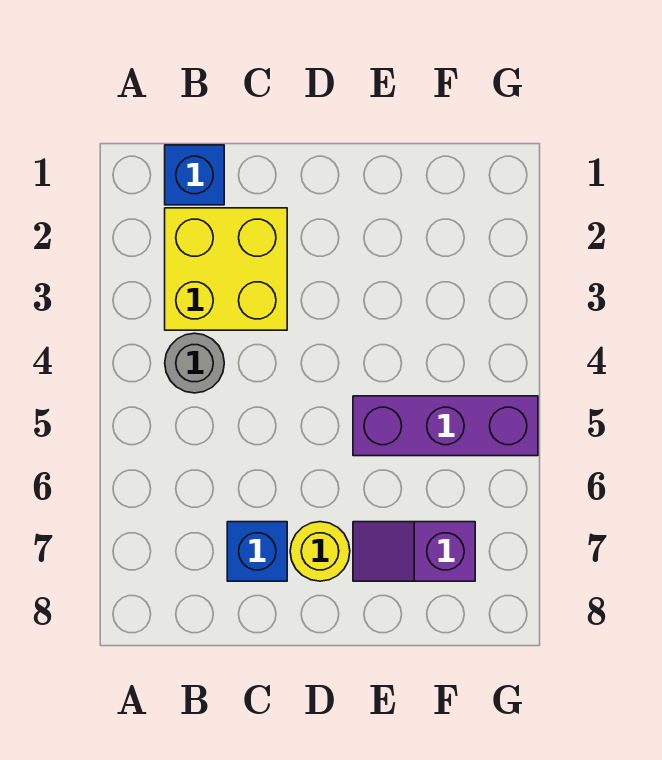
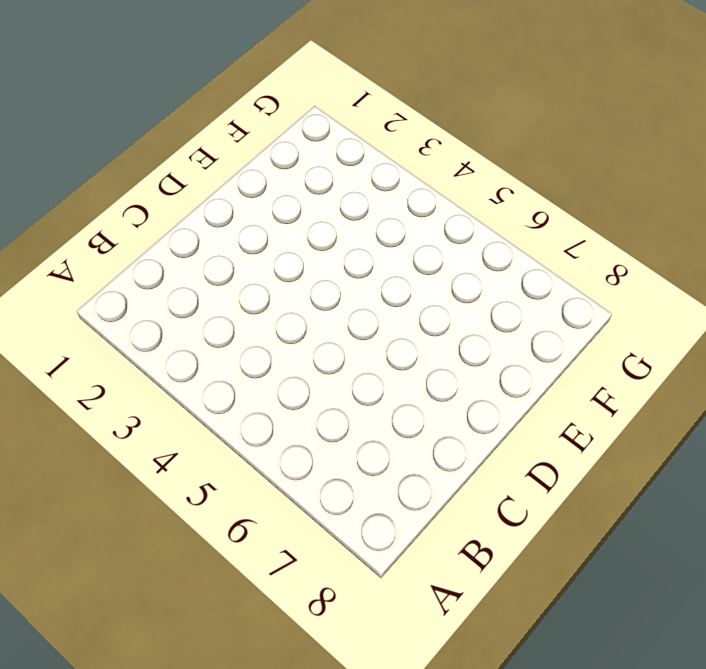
none -> blue brick B1 level 1
none -> yellow brick B2:C3 level 1

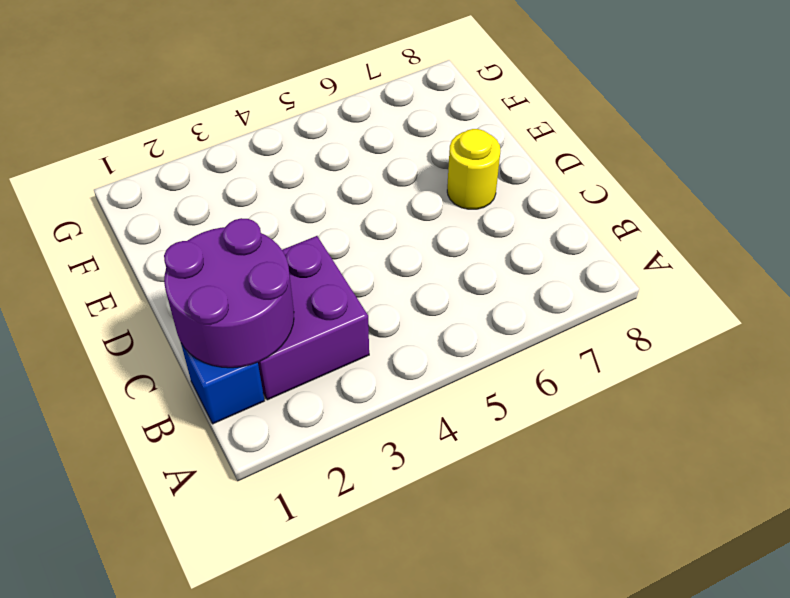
purple round brick B1:C2 level 2 -> none
purple brick B2:C3 level 1 -> yellow brick B2:C3 level 1
none -> grey round brick B4 level 1
none -> blue brick C7 level 1

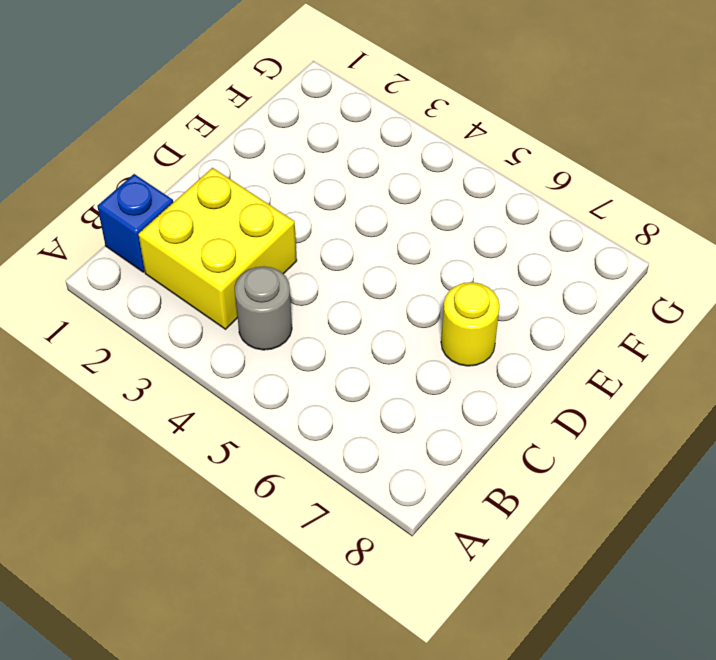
none -> blue brick C7 level 1
none -> purple brick E5:G5 level 1

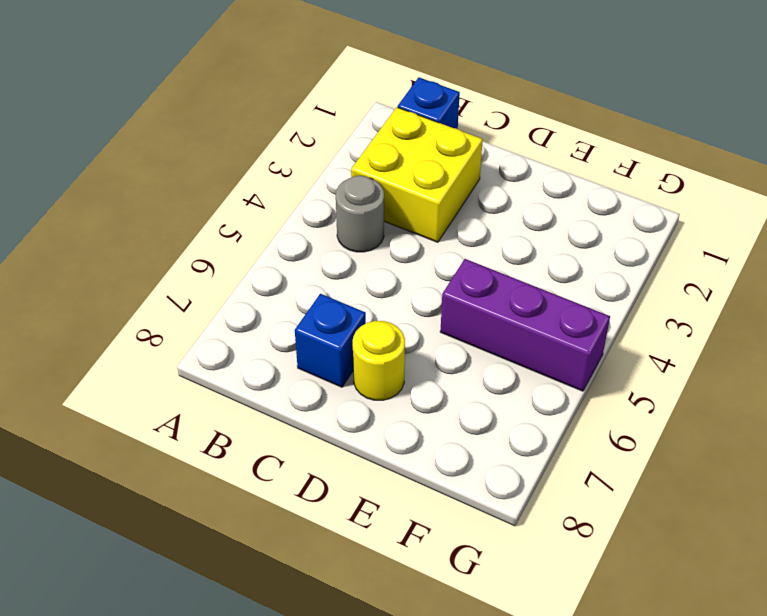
none -> purple slope E7:F7 level 1 top F

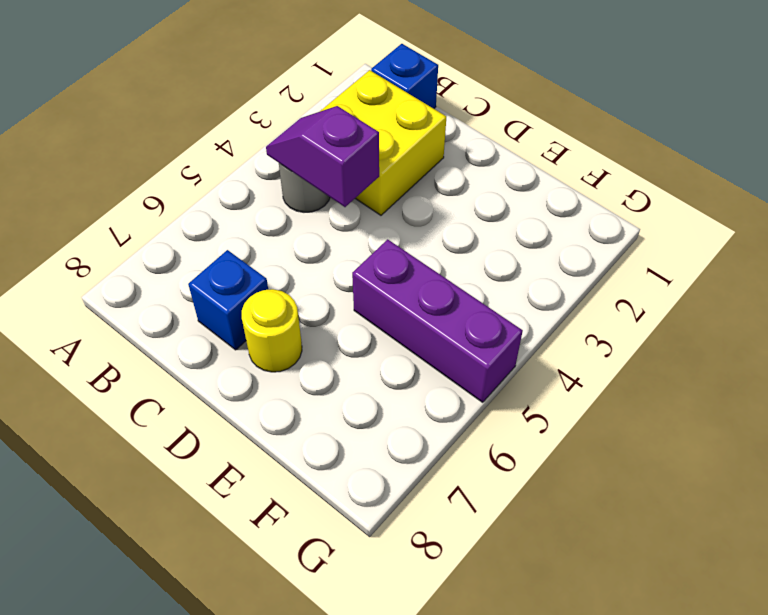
purple slope B4:C4 level 2 top C -> purple slope E7:F7 level 1 top F

